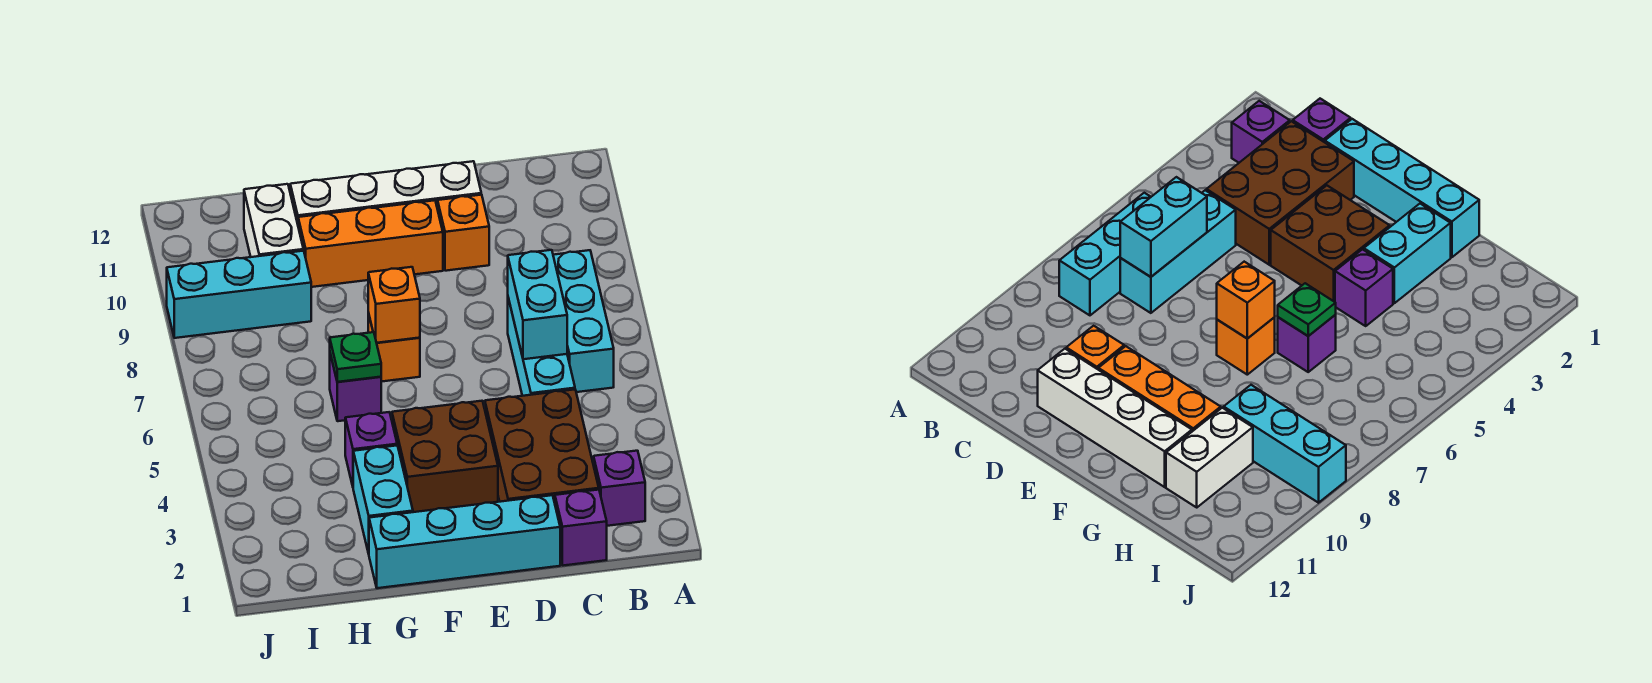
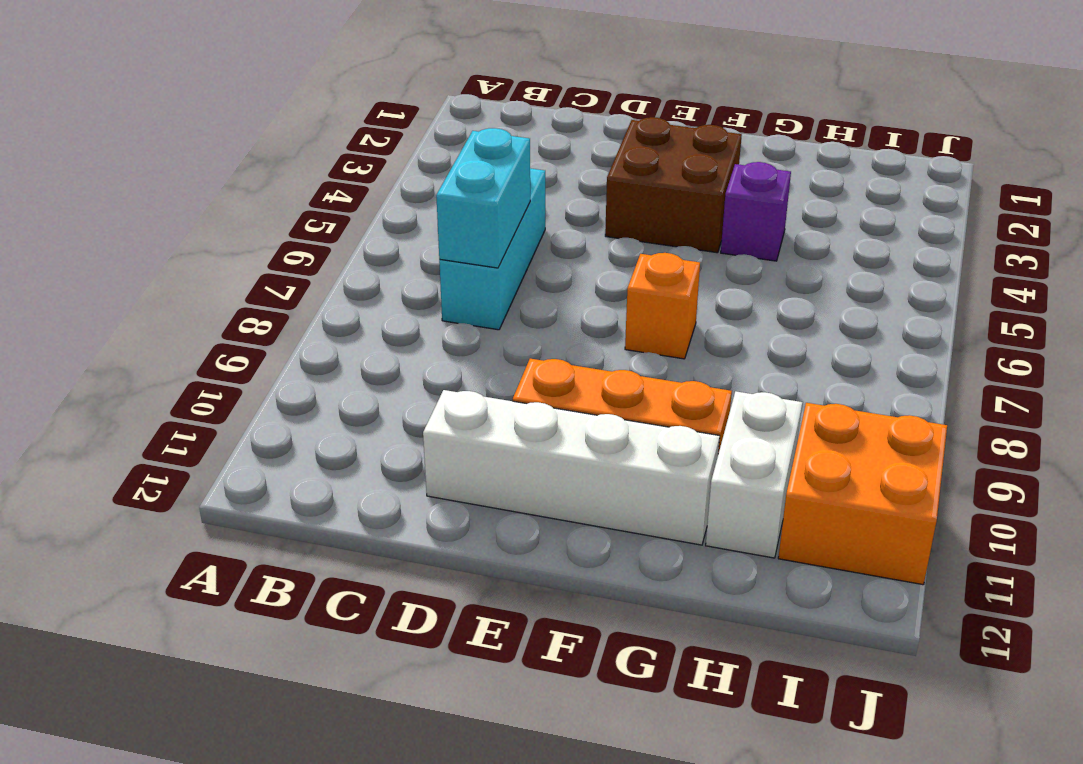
orange brick I10:J11 level 1 -> none
none -> purple brick B2 level 1
none -> cyan brick B6:B8 level 1
none -> purple brick C1 level 1

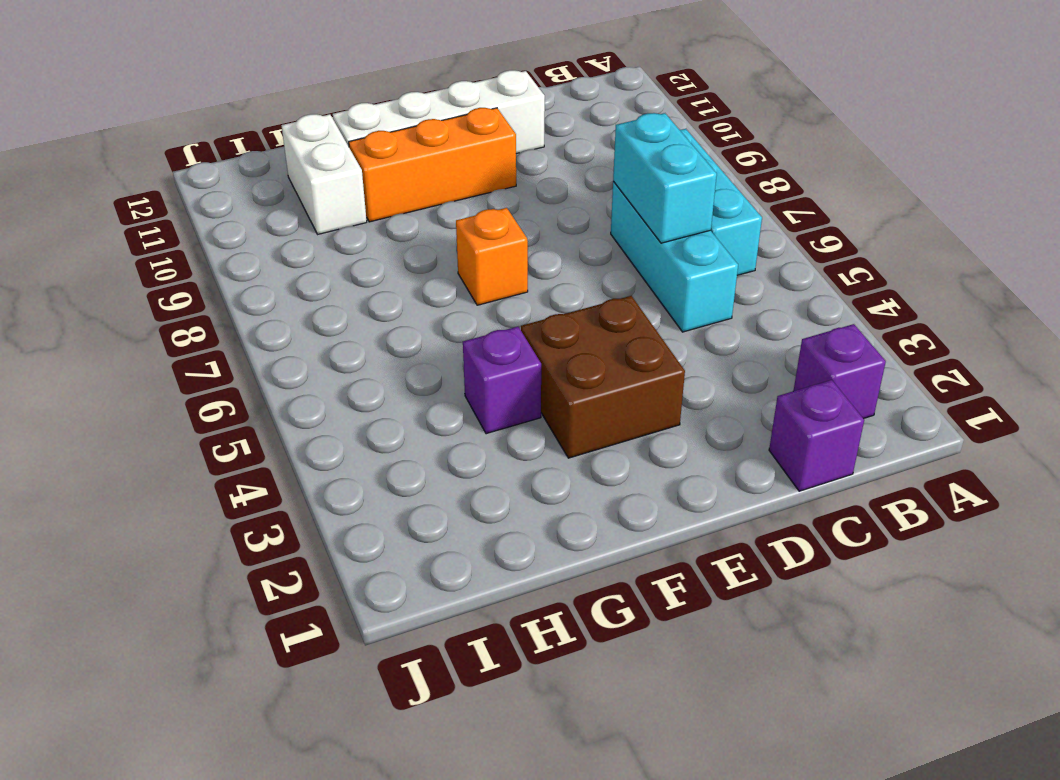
none -> brown brick C2:D4 level 1
none -> cyan brick D1:G1 level 1
none -> orange brick D10 level 1

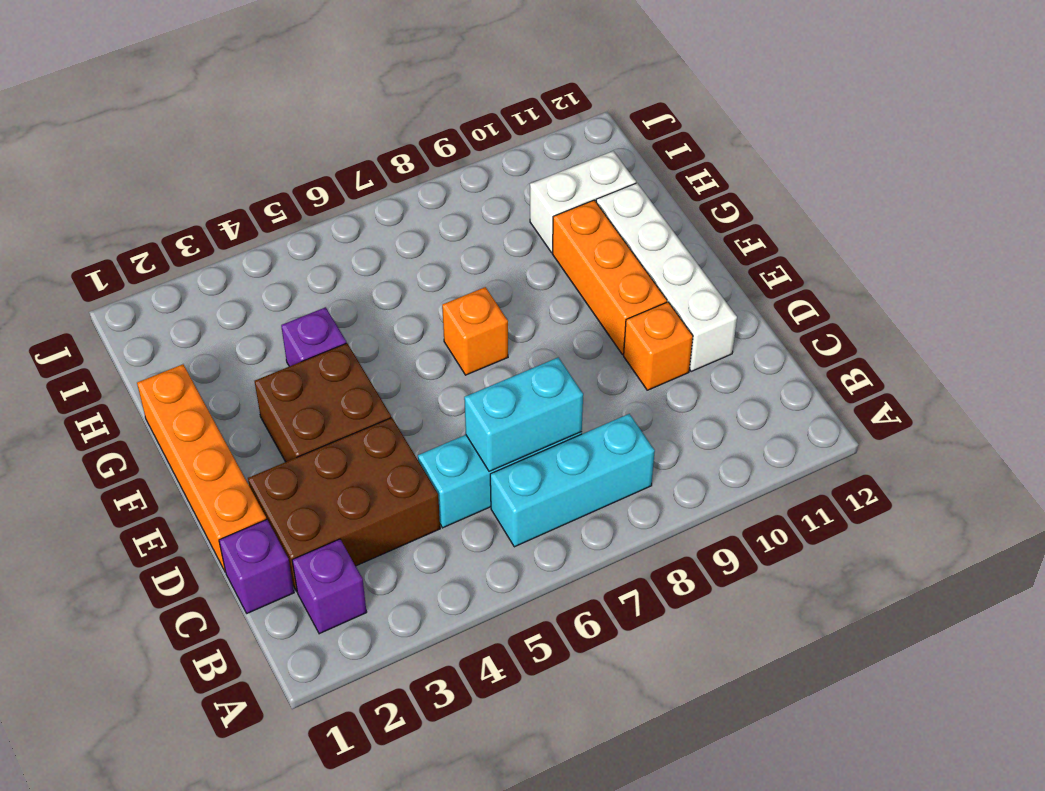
orange brick D1:G1 level 1 -> cyan brick D1:G1 level 1
none -> cyan brick G2:G3 level 1
none -> purple brick G6 level 1
none -> cyan brick H9:J9 level 1

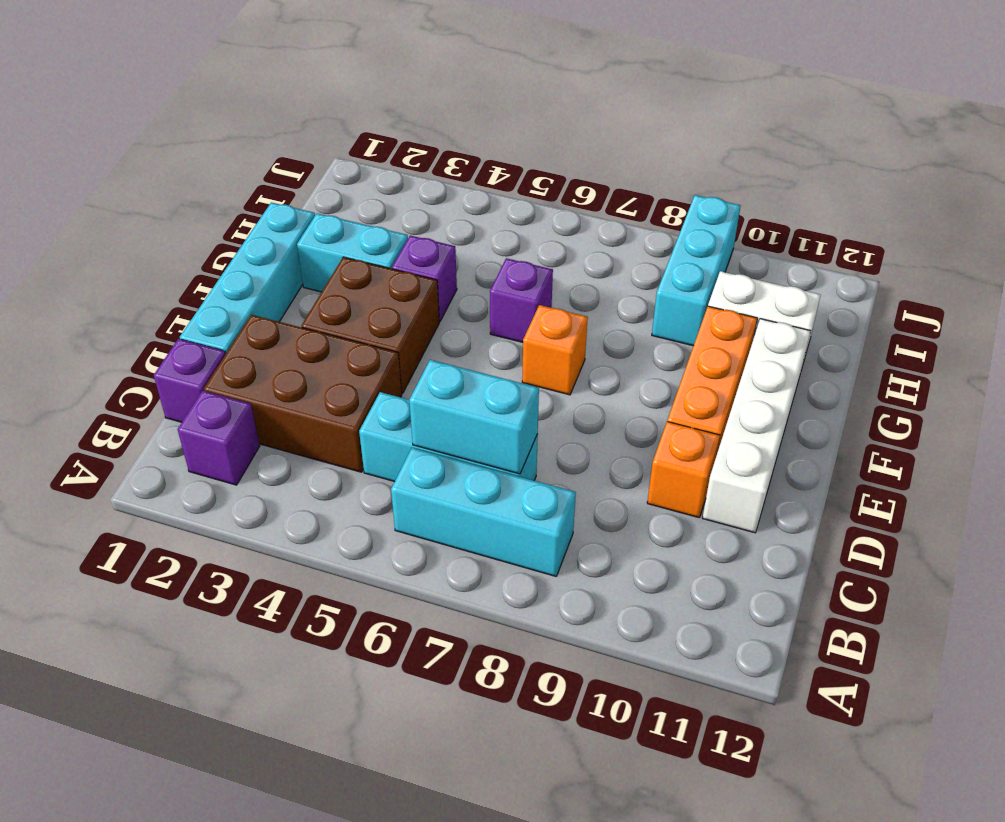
none -> orange brick F7 level 2
none -> green plate G6 level 2

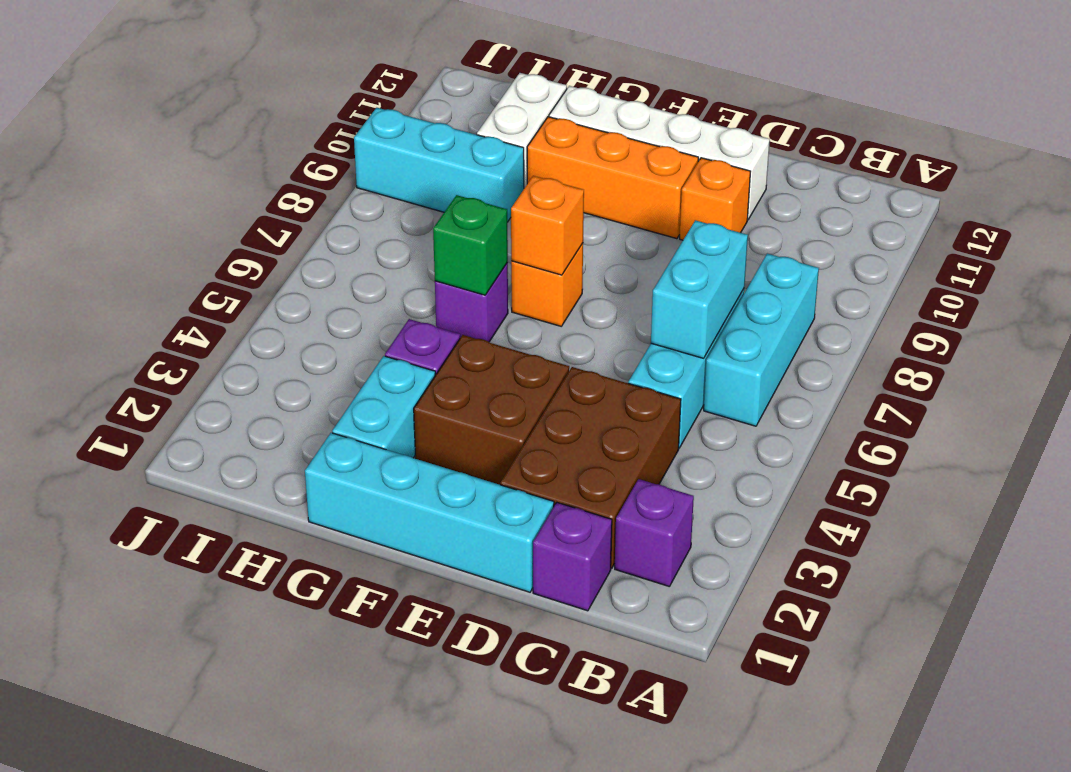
green brick G6 level 2 -> green plate G6 level 2

